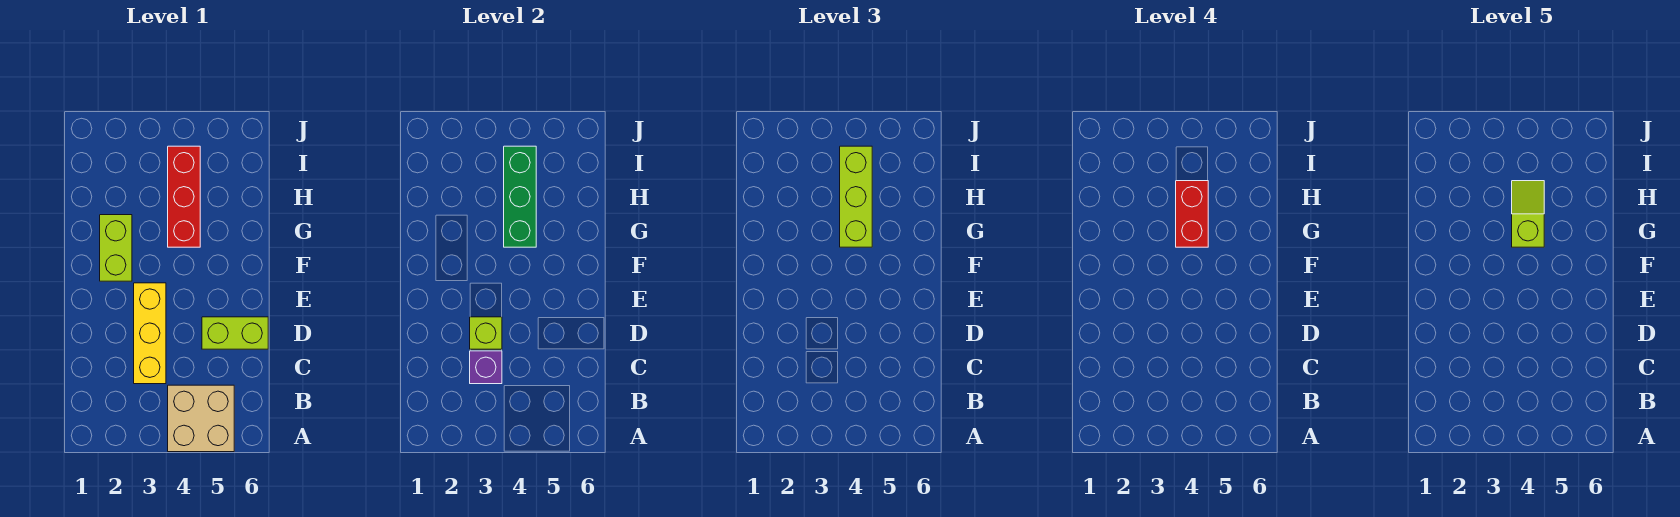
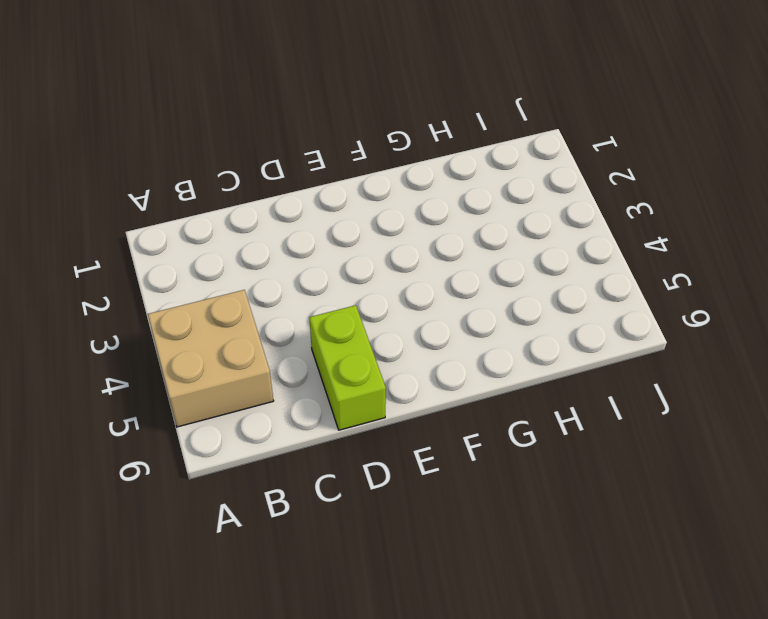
none -> yellow brick C3:E3 level 1
none -> lime brick F2:G2 level 1

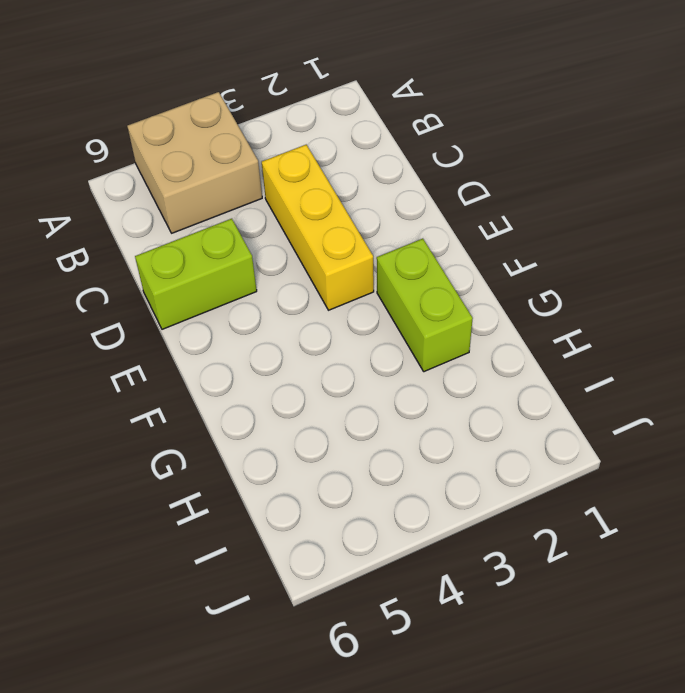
none -> red brick G4:I4 level 1
none -> purple brick C3 level 2

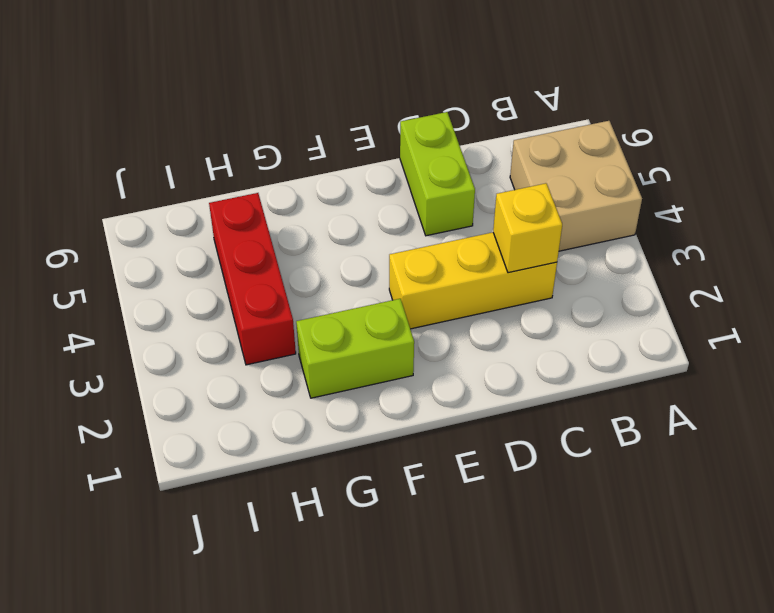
yellow brick C3 level 2 -> purple brick C3 level 2
red brick H3:H5 level 1 -> red brick G4:I4 level 1
none -> lime brick D3 level 2
none -> green brick G4:I4 level 2

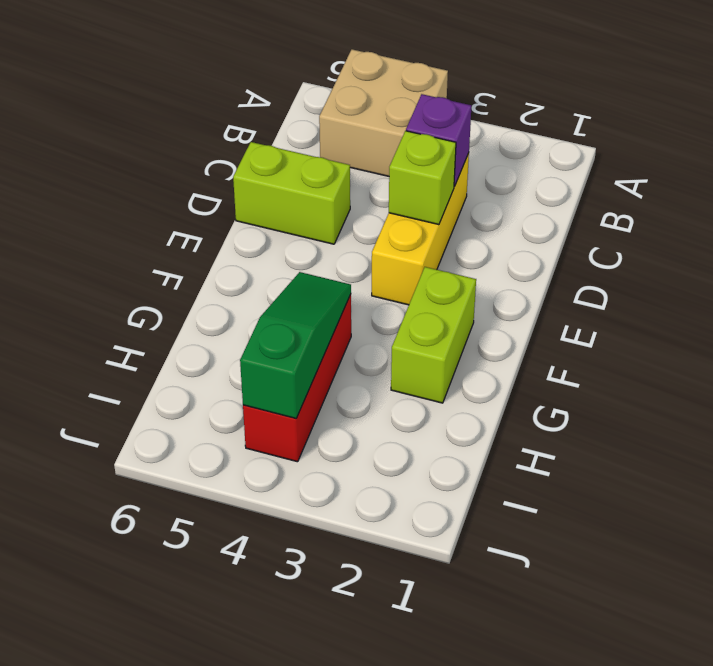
green slope G4:I4 level 2 top I -> green brick G4:I4 level 2
none -> lime brick G4:I4 level 3
none -> red brick G4:H4 level 4

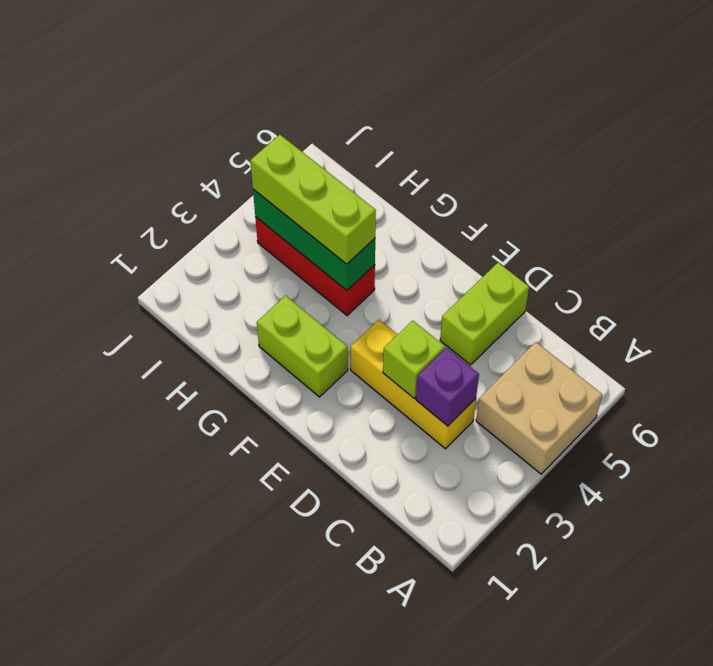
none -> red brick G4:H4 level 4
none -> lime slope G4:H4 level 5 top G

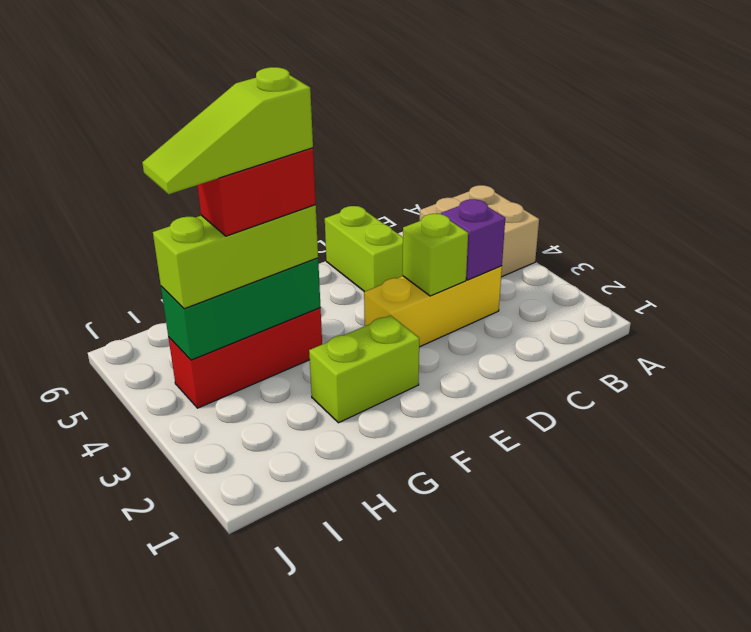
lime slope G4:I4 level 5 top G -> lime slope G4:H4 level 5 top G

